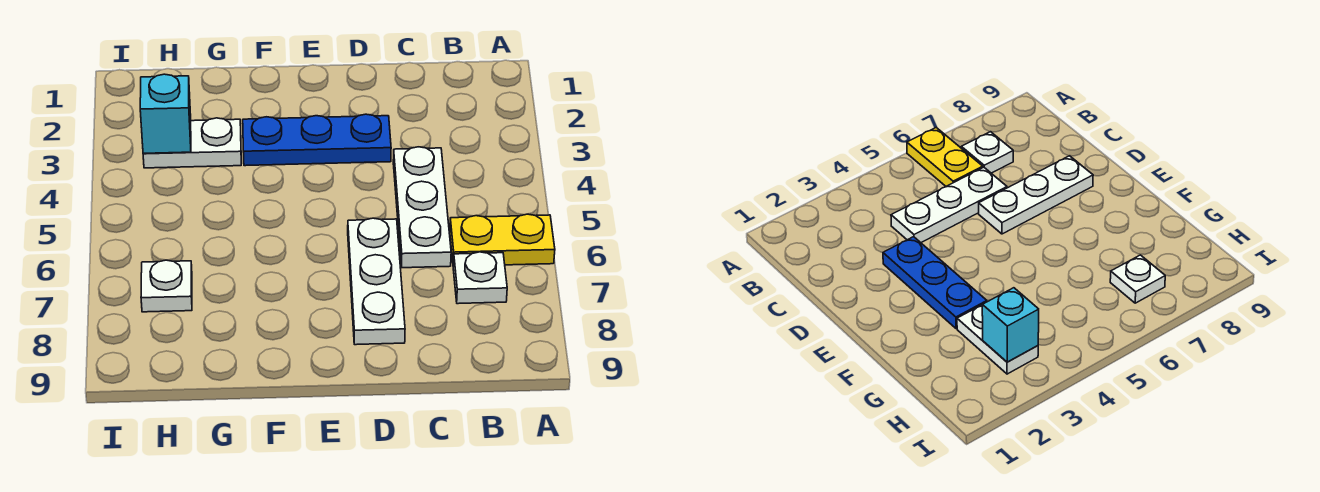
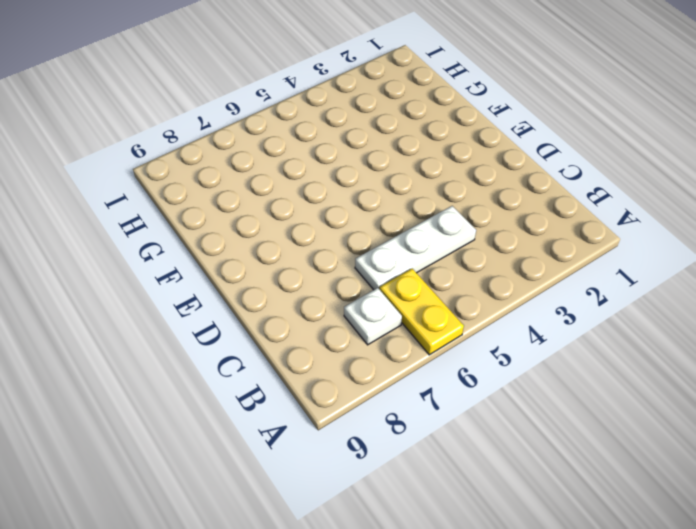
none -> blue plate D3:F3 level 1
none -> white plate D6:D8 level 1

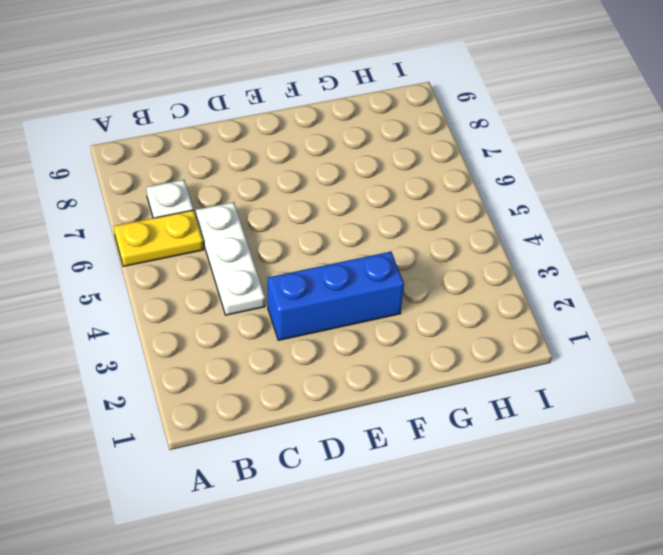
blue brick D3:F3 level 1 -> blue plate D3:F3 level 1
none -> white plate D6:D8 level 1
none -> white plate G3:H3 level 1

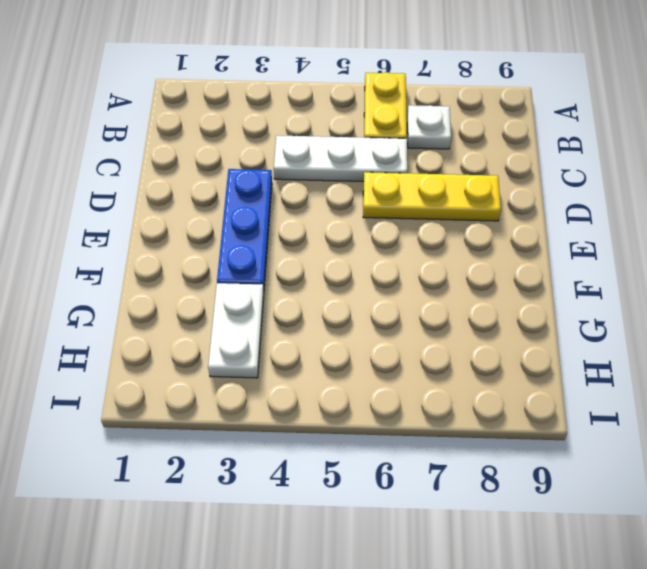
yellow plate D6:D8 level 1 -> white plate D6:D8 level 1
none -> white plate H7 level 1
none -> cyan brick H3 level 2

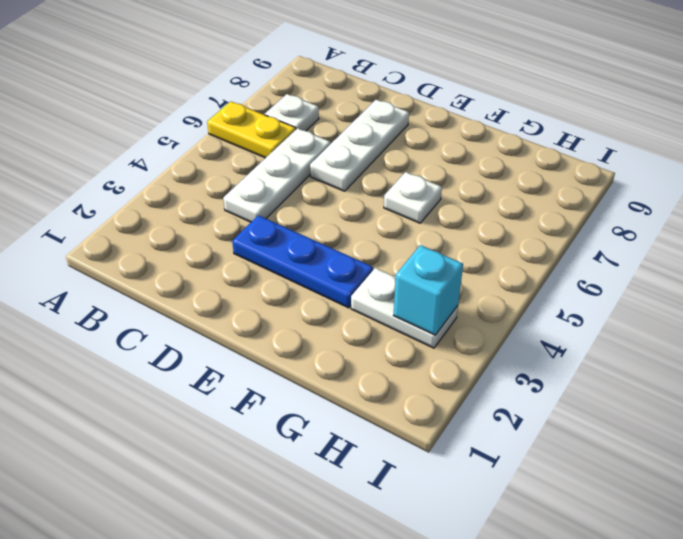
white plate F6 level 1 -> white plate H7 level 1

